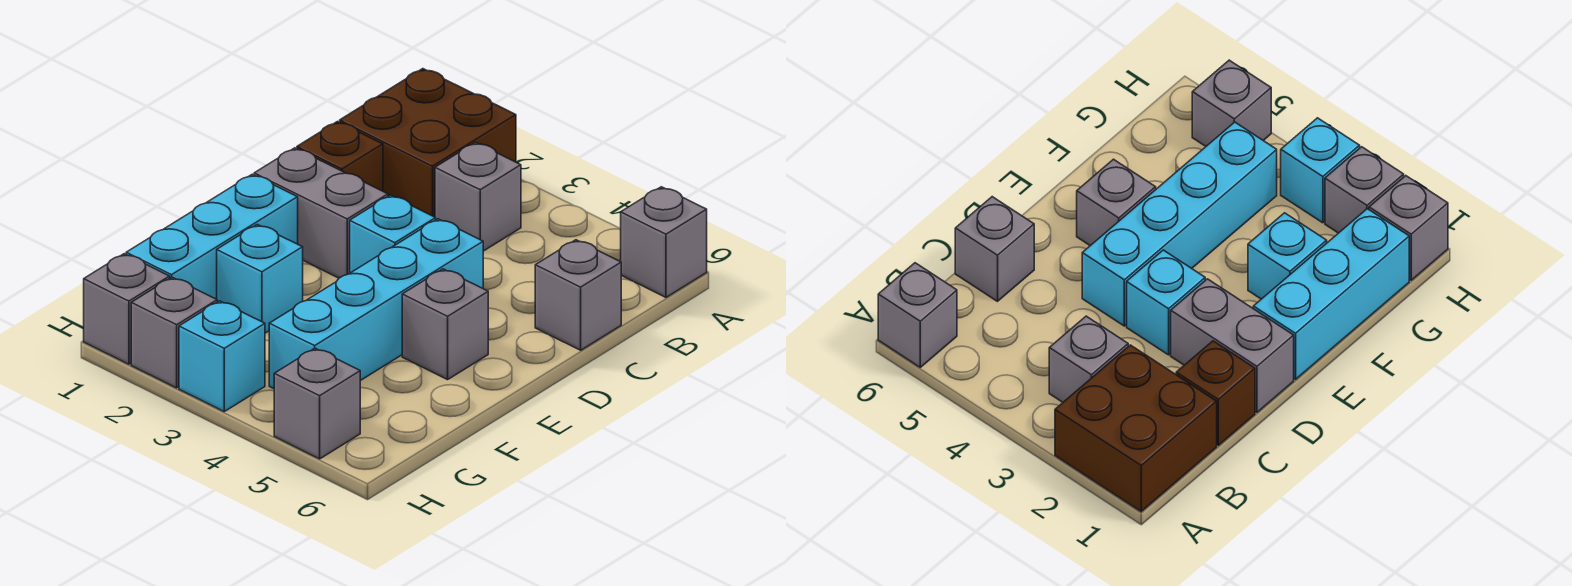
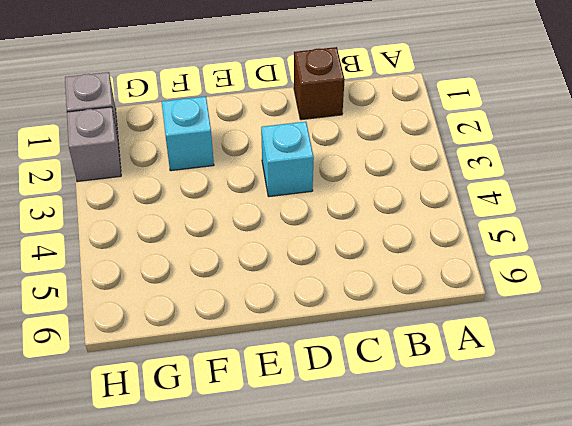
none -> brown brick A1:B2 level 1
none -> grey brick A6 level 1
none -> grey brick B3 level 1

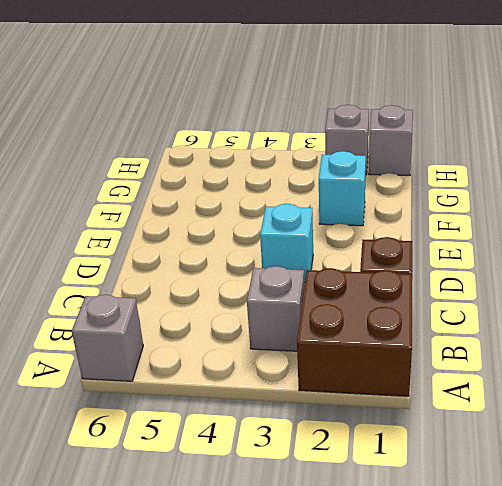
none -> grey brick C6 level 1
none -> grey brick D1:D2 level 1
none -> cyan brick D4:G4 level 1

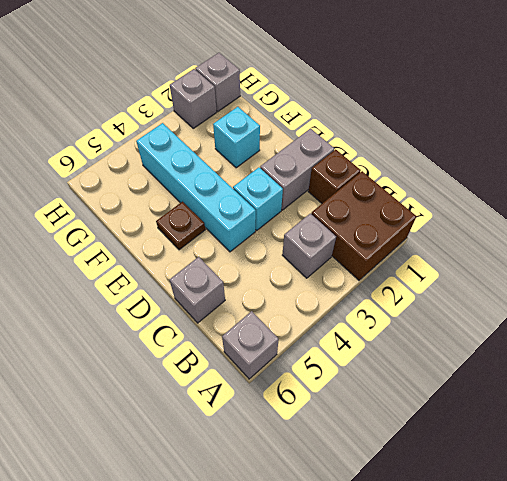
brown plate E5 level 1 -> grey brick E5 level 1
none -> cyan brick E1:G1 level 1
none -> cyan brick H3 level 1
none -> grey brick H5 level 1

